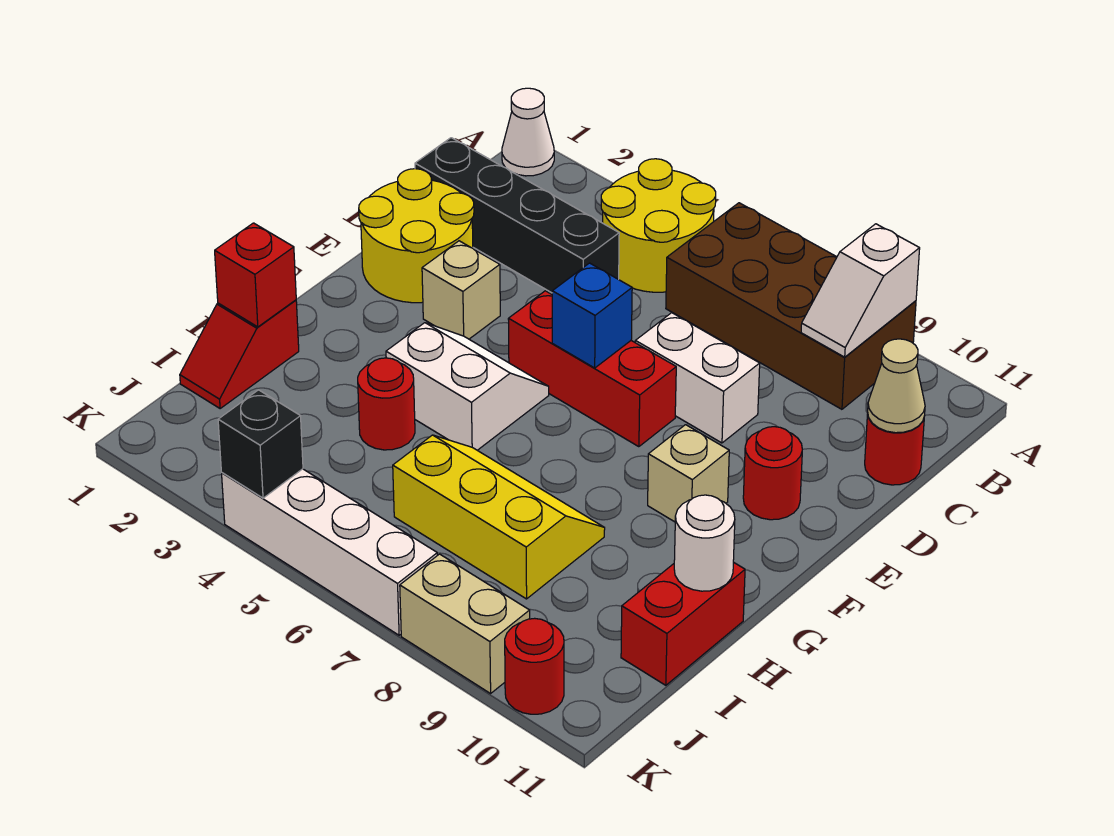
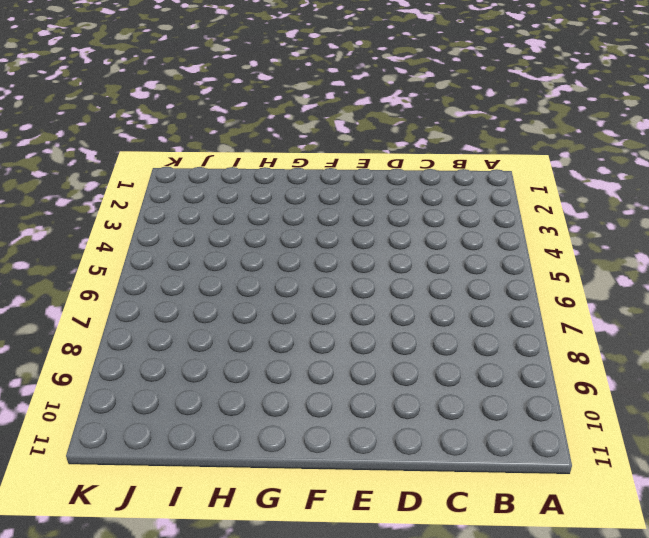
none -> white cone A1 level 1
none -> yellow round brick A4:B5 level 1
none -> brown brick A6:B9 level 1

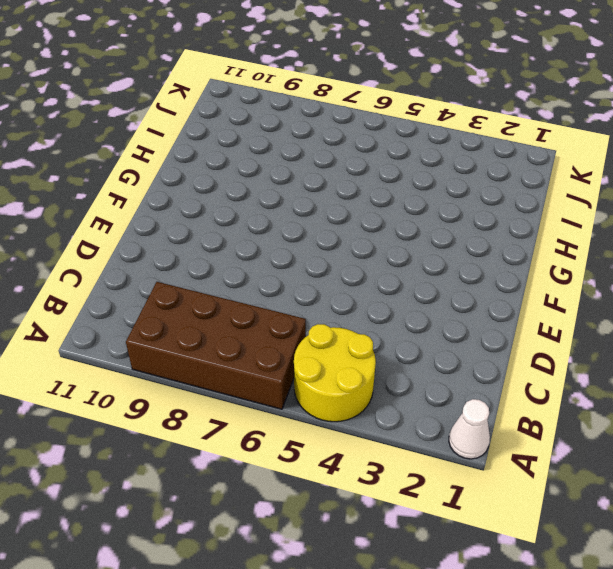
none -> black brick C1:C4 level 1
none -> red round brick C11 level 1
none -> yellow round brick D1:E2 level 1

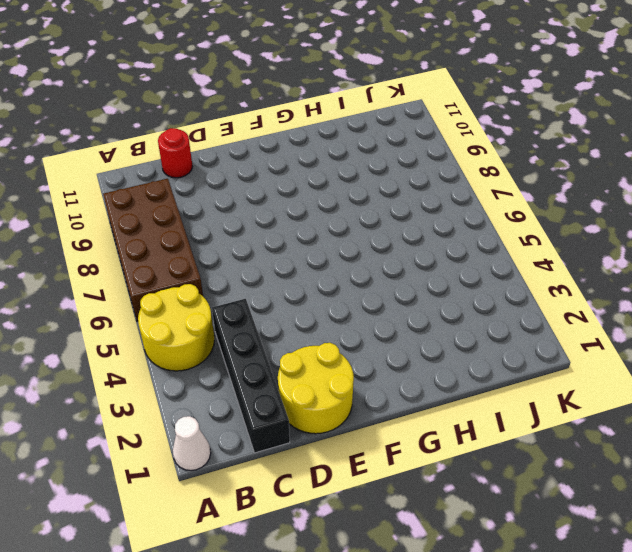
none -> white brick D7:D8 level 1
none -> tan brick E3 level 1
none -> red brick E5:E7 level 1

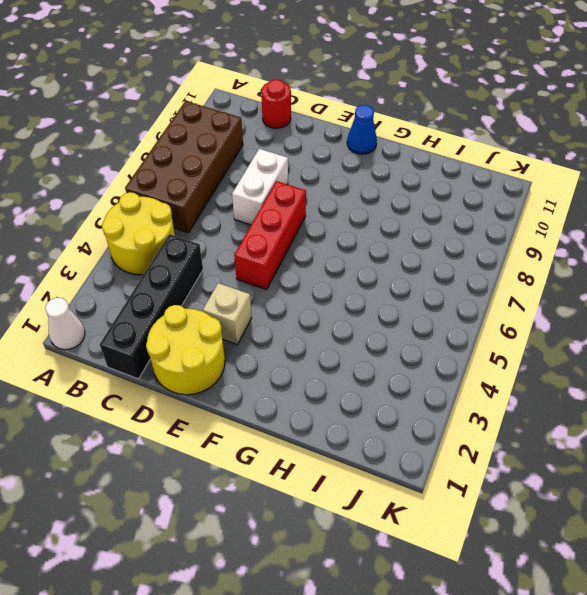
blue cone F11 level 1 -> none
none -> red round brick E10 level 1
none -> white slope F4:G5 level 1 top G
none -> tan brick F9 level 1

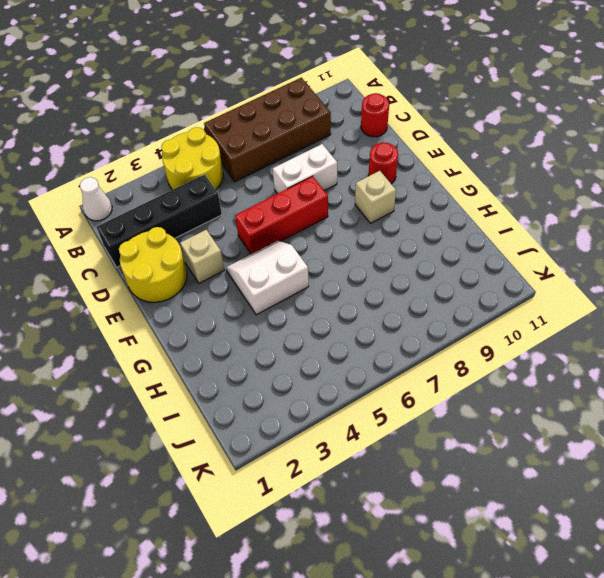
none -> red slope H1:I1 level 1 top H
none -> red round brick H4 level 1
none -> yellow slope H6:I8 level 1 top I

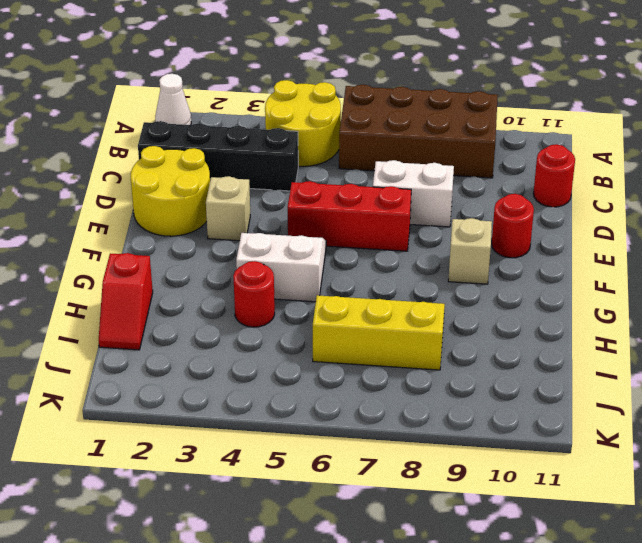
none -> red brick H11:I11 level 1
none -> white brick K4:K7 level 1
none -> tan brick K8:K9 level 1

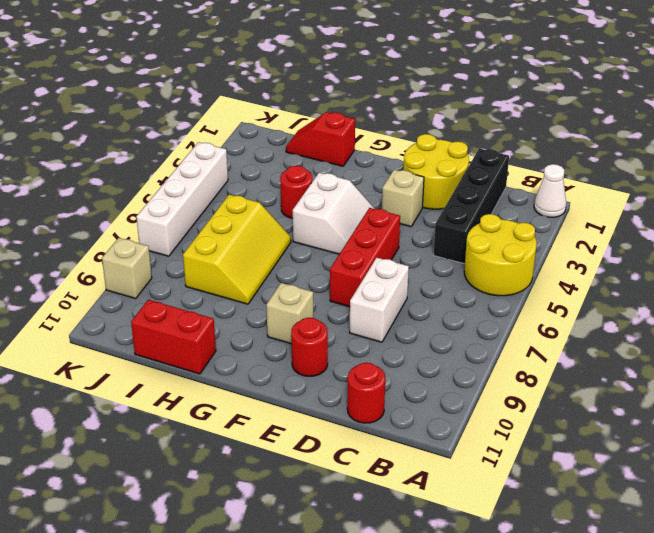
tan brick K9 level 1 -> tan brick K8:K9 level 1
none -> brown brick A6:B9 level 1
none -> red round brick K10 level 1
none -> white slope A9:B9 level 2 top A

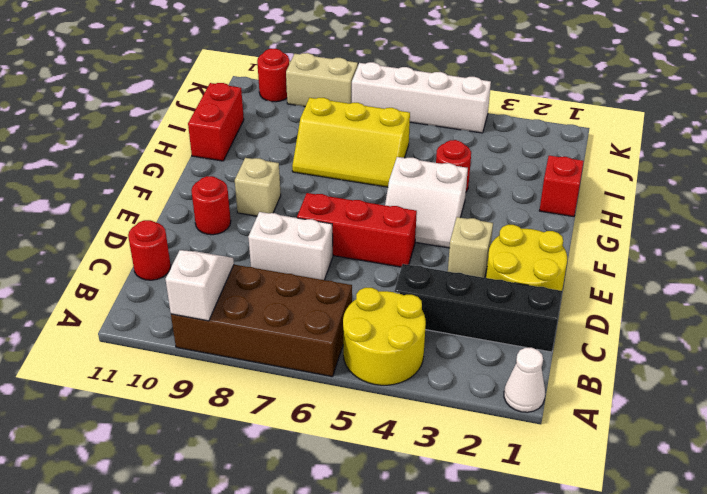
none -> tan cone C11 level 2
none -> blue brick E6 level 2
none -> red brick H1 level 2

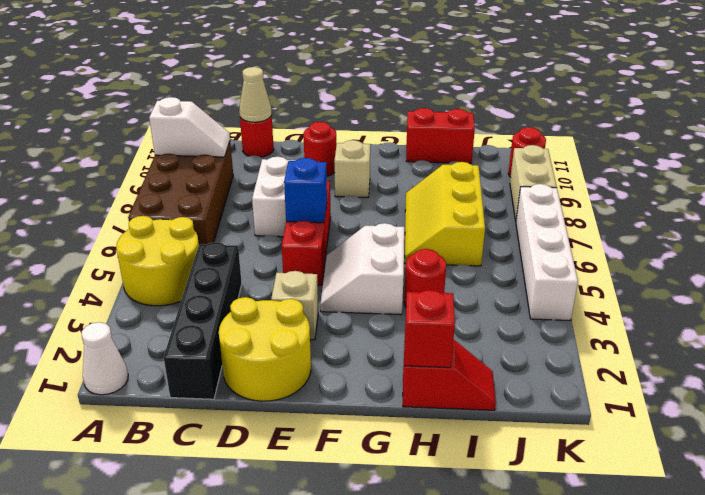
none -> white round brick H11 level 2
none -> black brick K4 level 2

